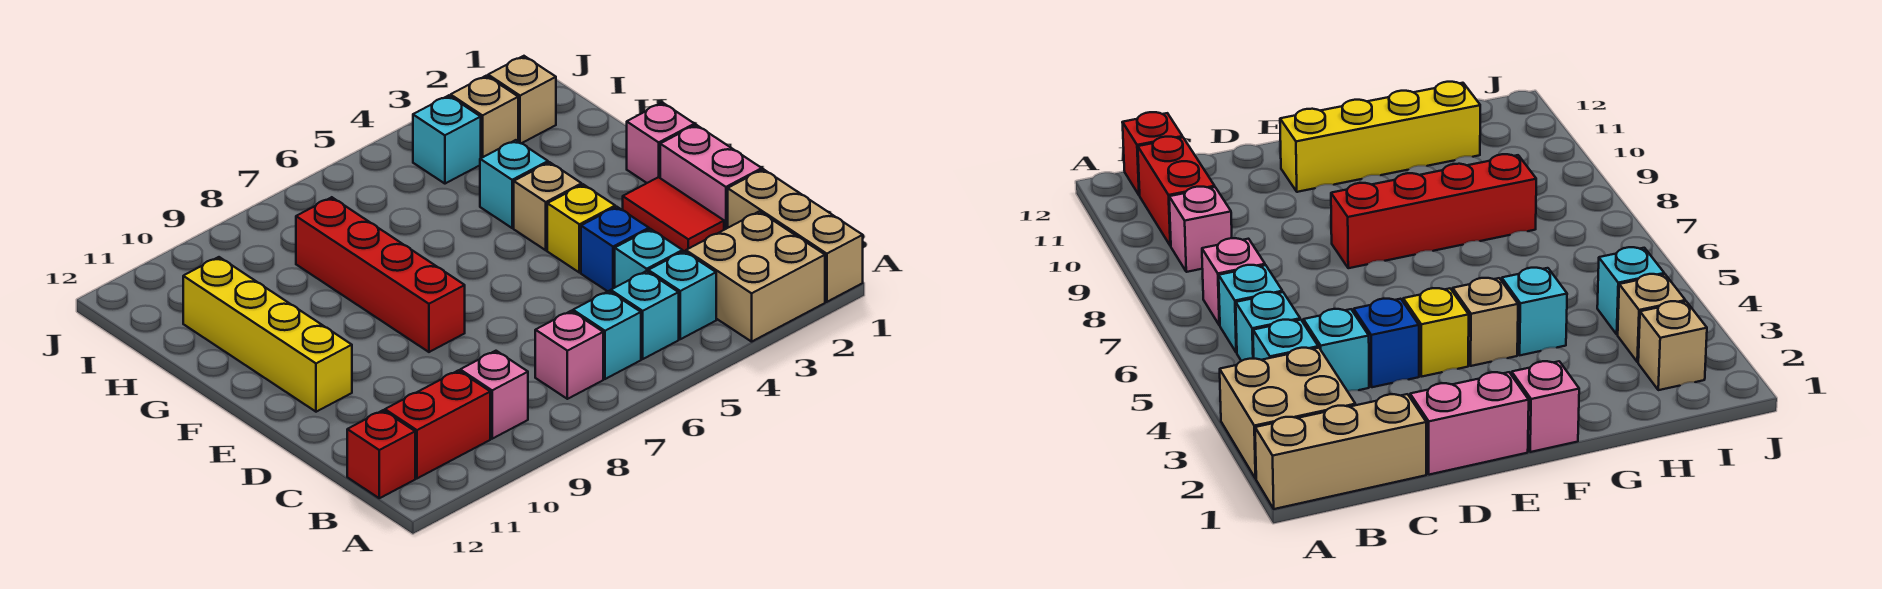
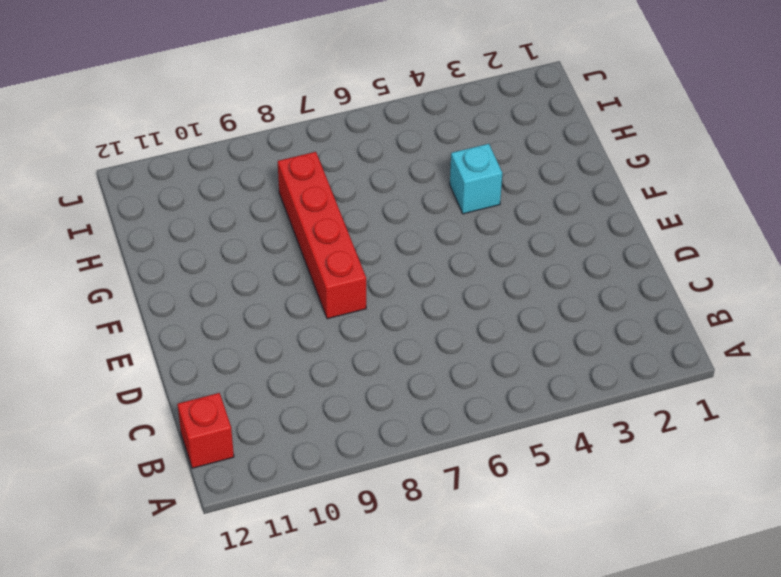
none -> tan brick A1:C1 level 1
none -> tan brick A2:B3 level 1
none -> cyan brick B4 level 1

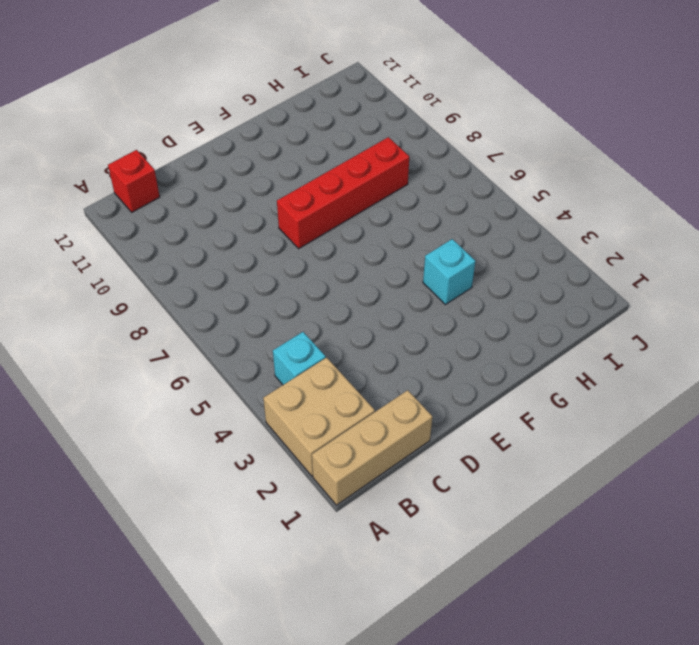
none -> cyan brick B5 level 1
none -> cyan brick B6 level 1
none -> pink brick B7 level 1

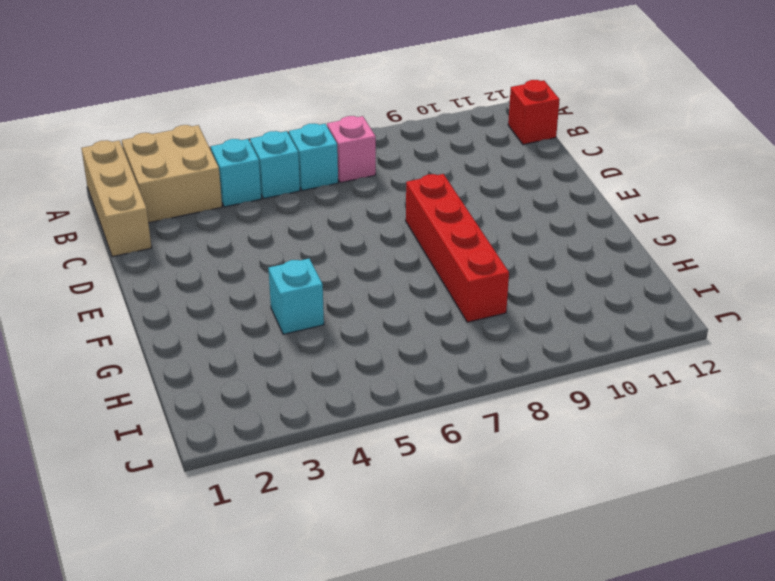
none -> pink brick B9 level 1
none -> red brick B10:B11 level 1
none -> cyan brick C4 level 1

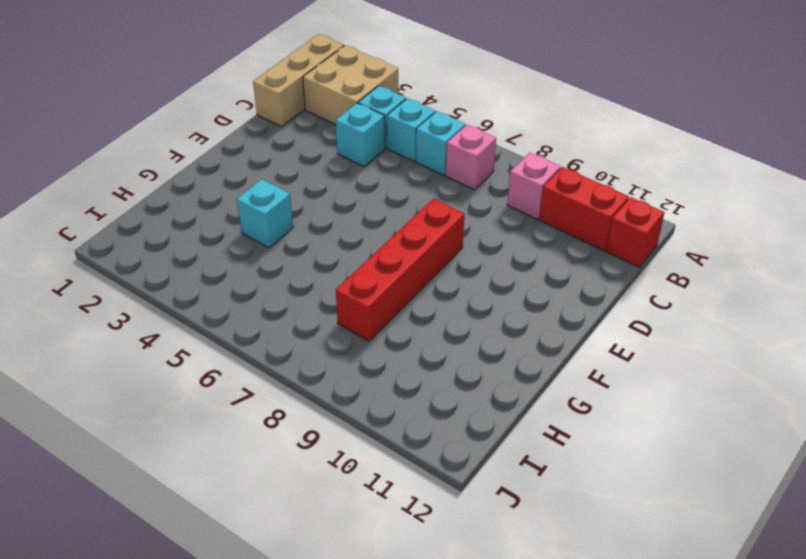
none -> pink brick D1:E1 level 1
none -> red tile D2:E2 level 1
none -> blue brick D4 level 1

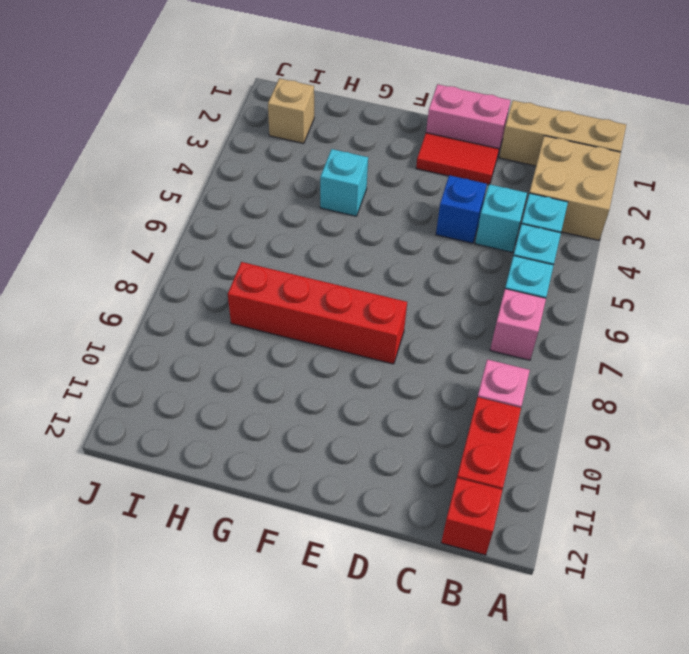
none -> yellow brick E4 level 1
none -> yellow brick E11:H11 level 1
none -> pink brick F1 level 1

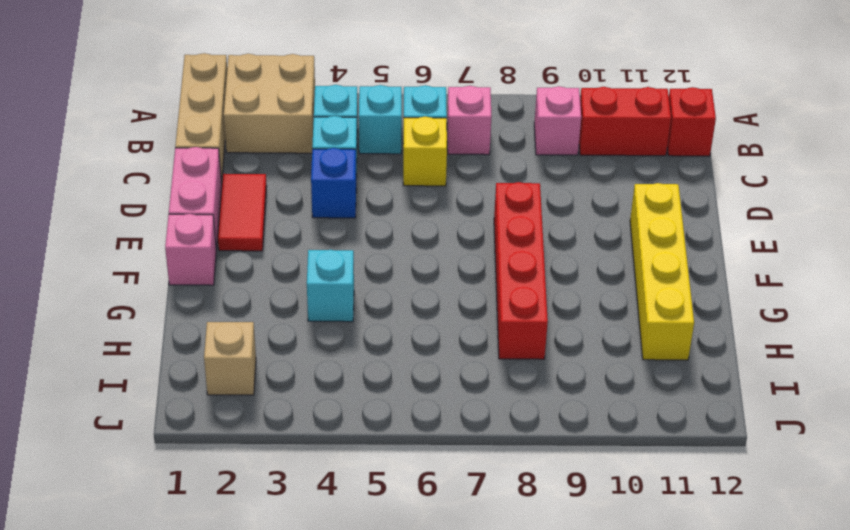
yellow brick C6 level 1 -> yellow brick E4 level 1
none -> tan brick F4 level 1
none -> tan brick I3 level 1
none -> cyan brick I4 level 1

